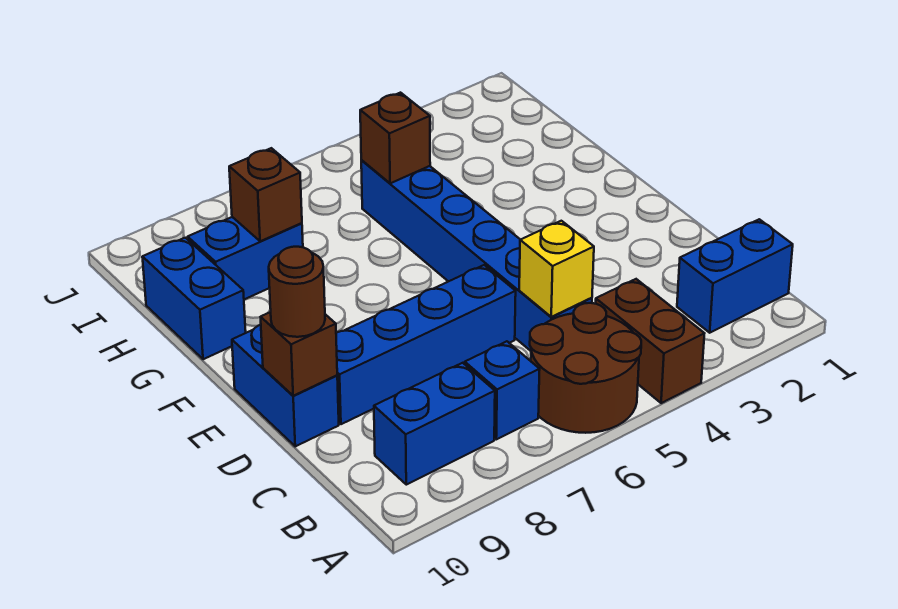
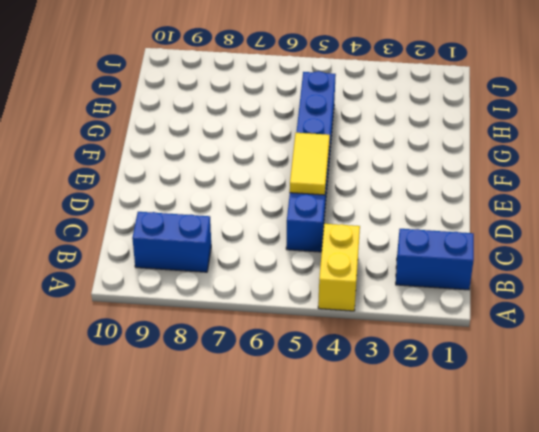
yellow brick A4:B4 level 1 -> brown brick A4:B4 level 1
yellow tile D5:E5 level 2 -> none
none -> brown round brick A5:B6 level 1
none -> blue brick B7 level 1
none -> blue brick D6:D9 level 1

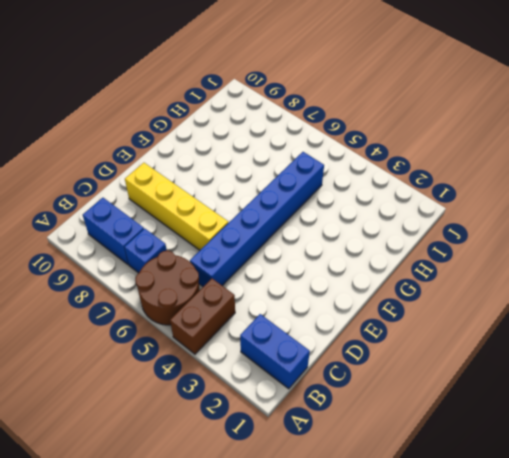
yellow brick D6:D9 level 1 -> blue brick D6:D9 level 1
none -> blue brick D10:E10 level 1
none -> blue brick G10:H10 level 1
none -> blue brick H8:H9 level 1

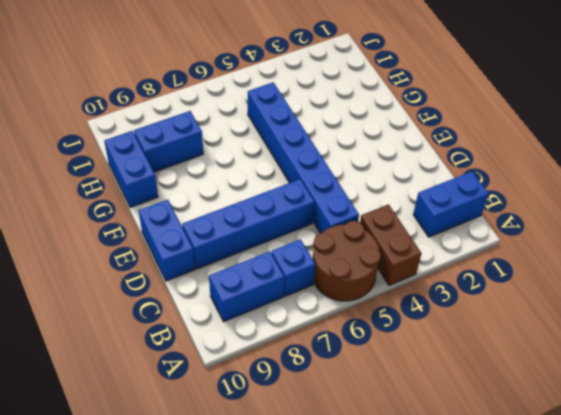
none -> yellow brick C5 level 2
none -> brown brick D10 level 2
none -> brown brick H5 level 2

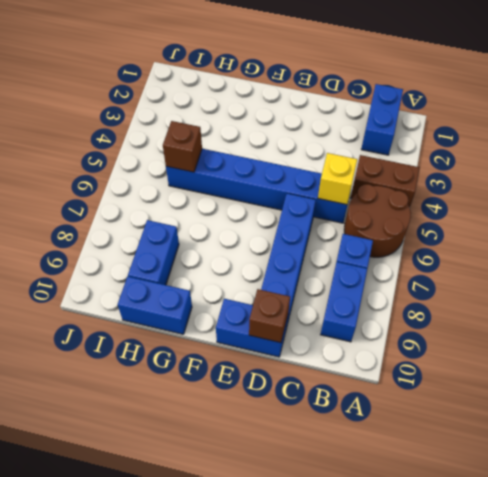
none -> brown brick H8 level 2
none -> brown round brick D10 level 3

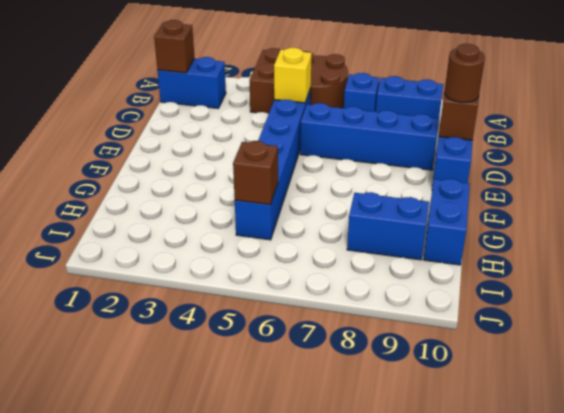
brown brick B1 level 2 -> brown brick H8 level 2

